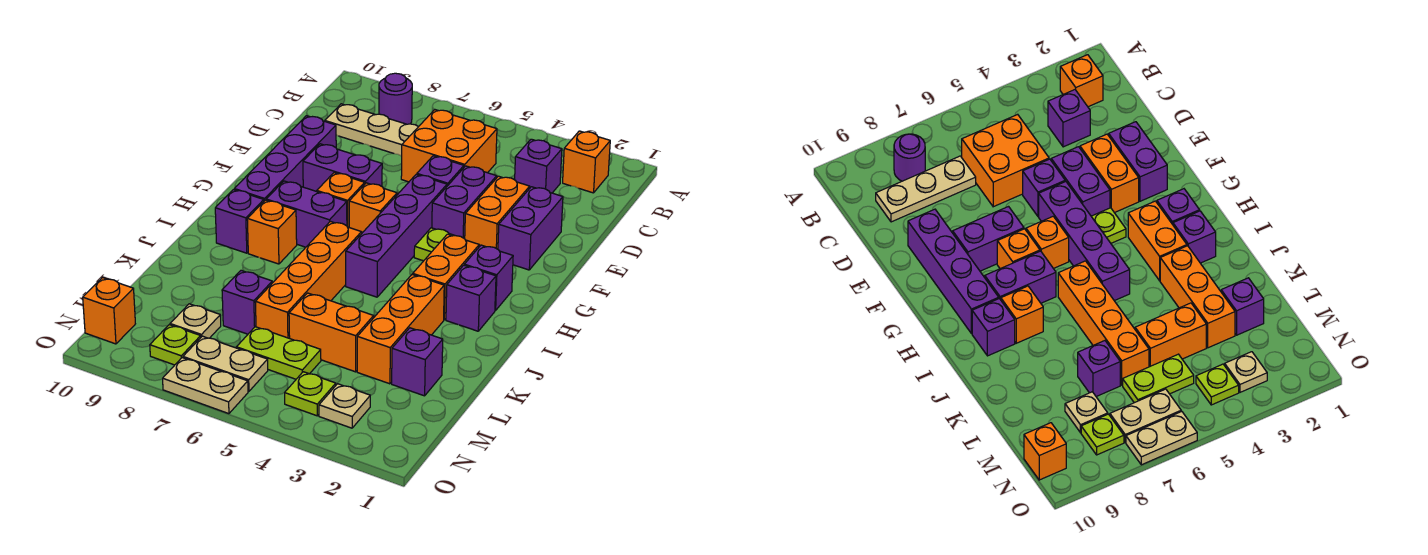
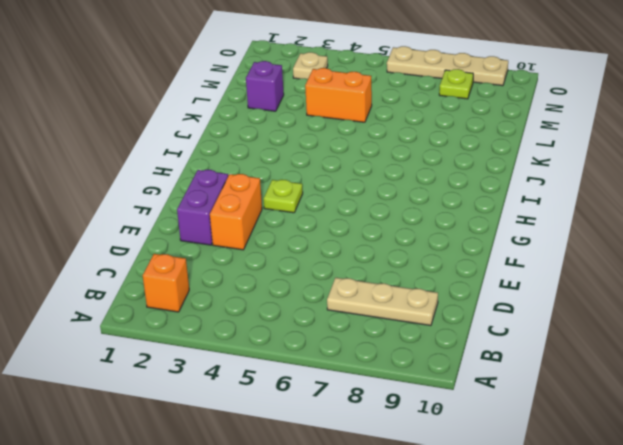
tan plate O6:O9 level 1 -> tan plate O6:O7 level 1
none -> purple round brick B8 level 1
none -> purple brick C3 level 1
none -> orange brick C5:D6 level 1
none -> purple brick E4:F4 level 1

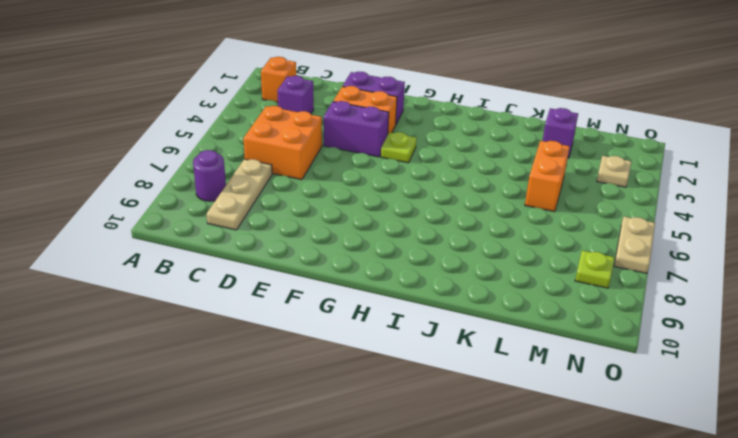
none -> purple brick E5 level 1
none -> purple brick E9:H9 level 1
none -> purple brick F5:I5 level 1
none -> purple brick F7:F8 level 1

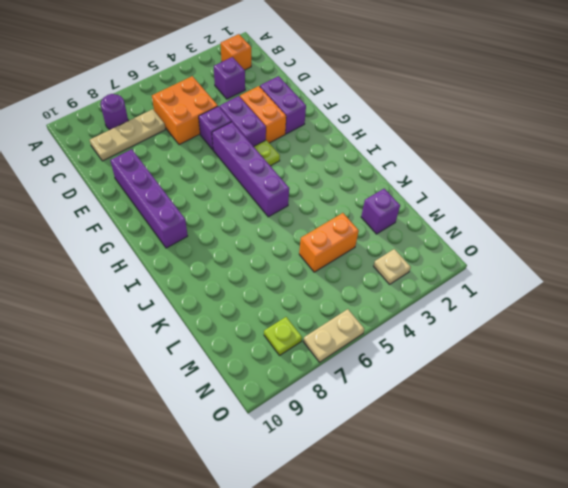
none -> purple brick F7:F8 level 1
none -> orange brick G6 level 1
none -> orange brick G7 level 1
none -> purple brick H2 level 1

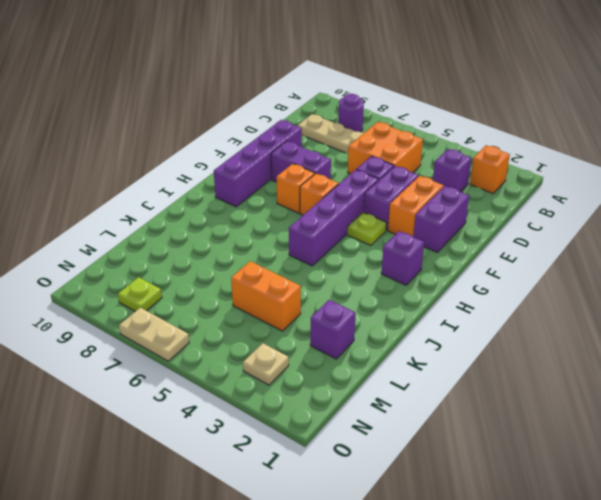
none -> orange brick H3:I3 level 1
none -> purple brick H7:H8 level 1
none -> purple brick I2 level 1
none -> orange brick I6:L6 level 1

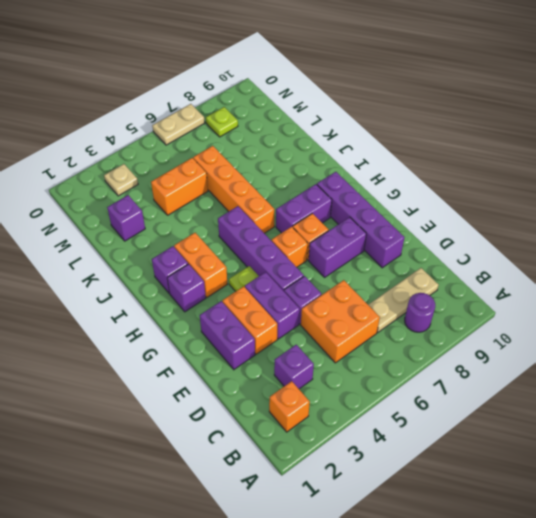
none -> orange brick I8 level 1
none -> purple brick I9 level 1
none -> orange brick J3:L3 level 1
none -> purple brick L7 level 1

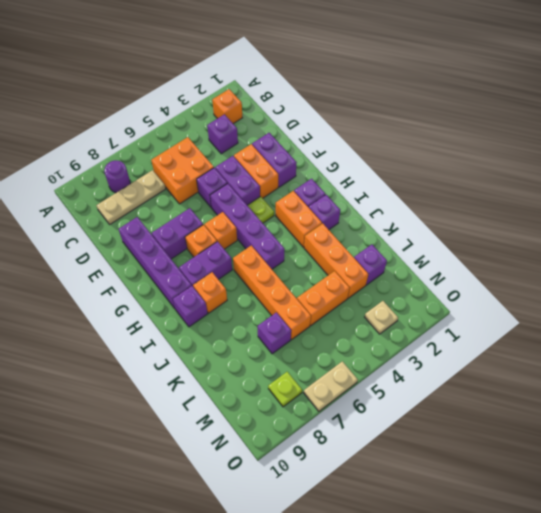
none -> lime plate M5:M6 level 1
none -> tan plate M8 level 1
none -> lime plate N4 level 1
none -> tan plate N6:N7 level 1

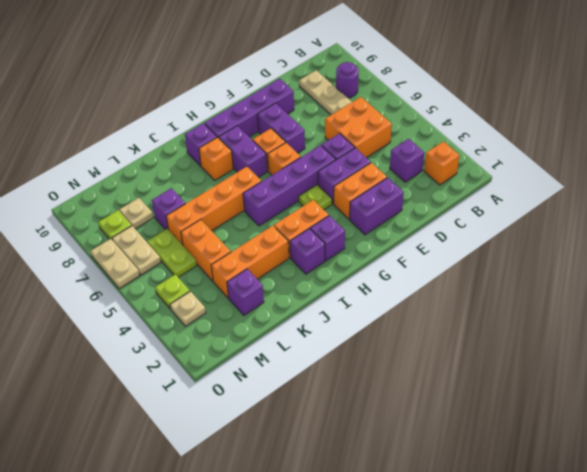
none -> orange brick N10 level 1

